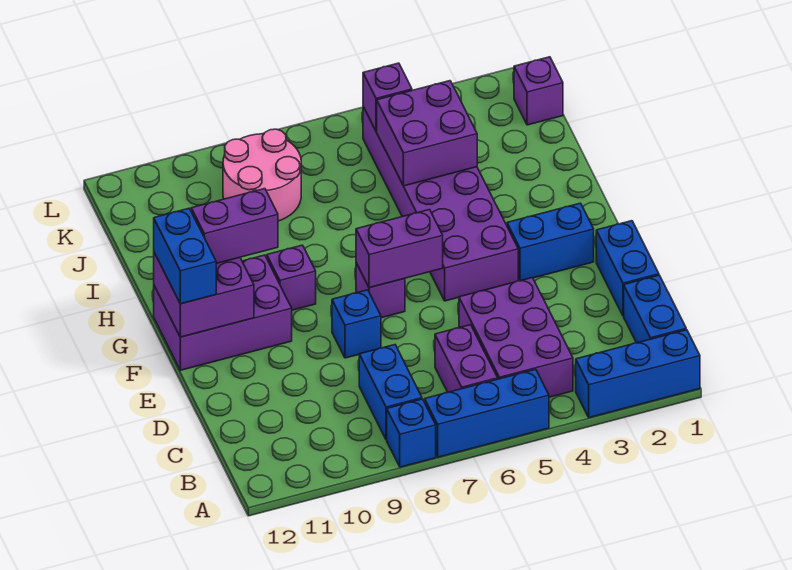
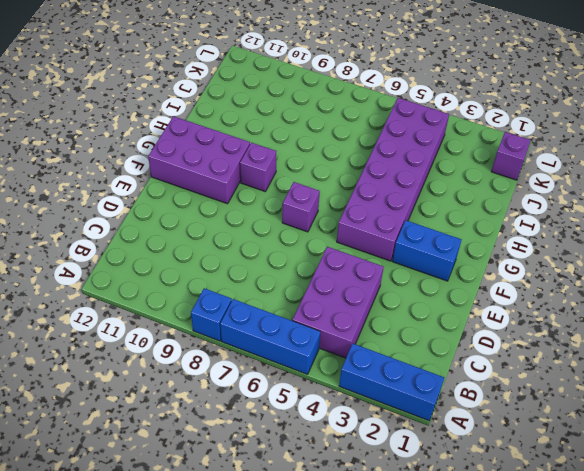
none -> blue brick B1:C1 level 1
none -> purple brick B6:C6 level 1
none -> blue brick B8:C8 level 1

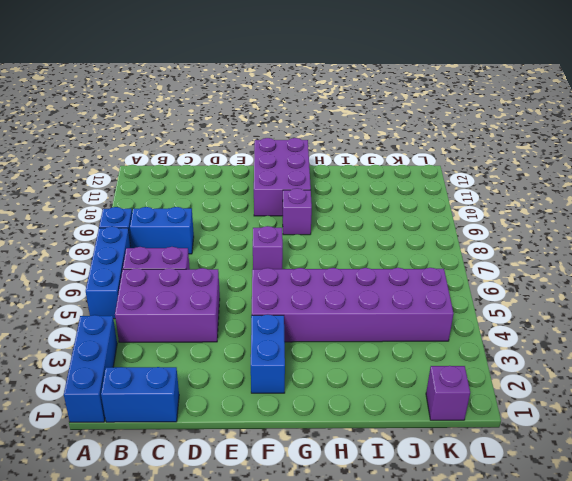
none -> blue brick D1:E1 level 1
none -> blue brick E8 level 1
none -> pink round brick J8:K9 level 1

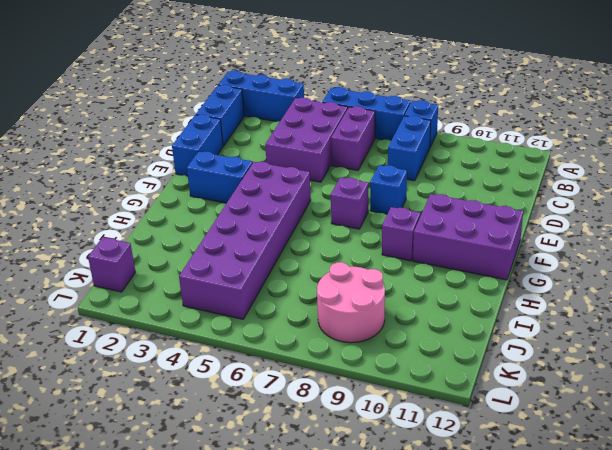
none -> purple brick F6:F7 level 2
none -> purple brick F11:G12 level 2
none -> purple brick I4:J5 level 2

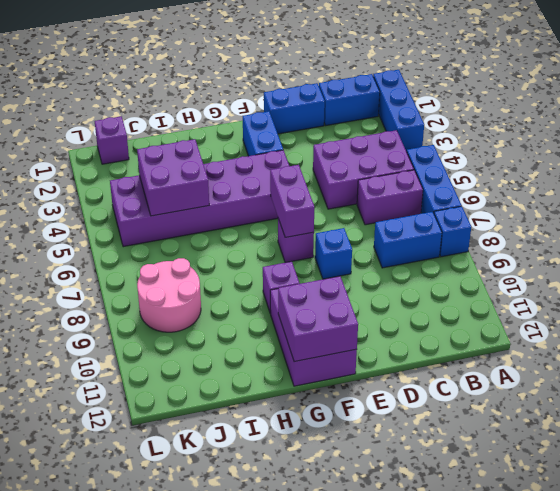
none -> purple brick K5 level 2
none -> blue brick F12:G12 level 3
none -> purple brick G10:G11 level 3

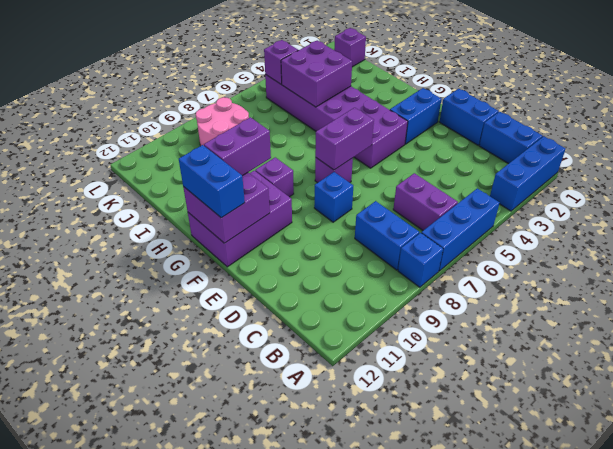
none -> purple brick B4:D5 level 1

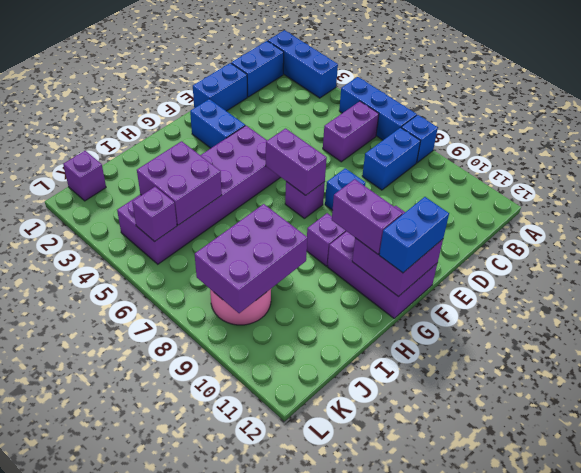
purple brick I8:K9 level 2 -> purple brick B4:D5 level 1

